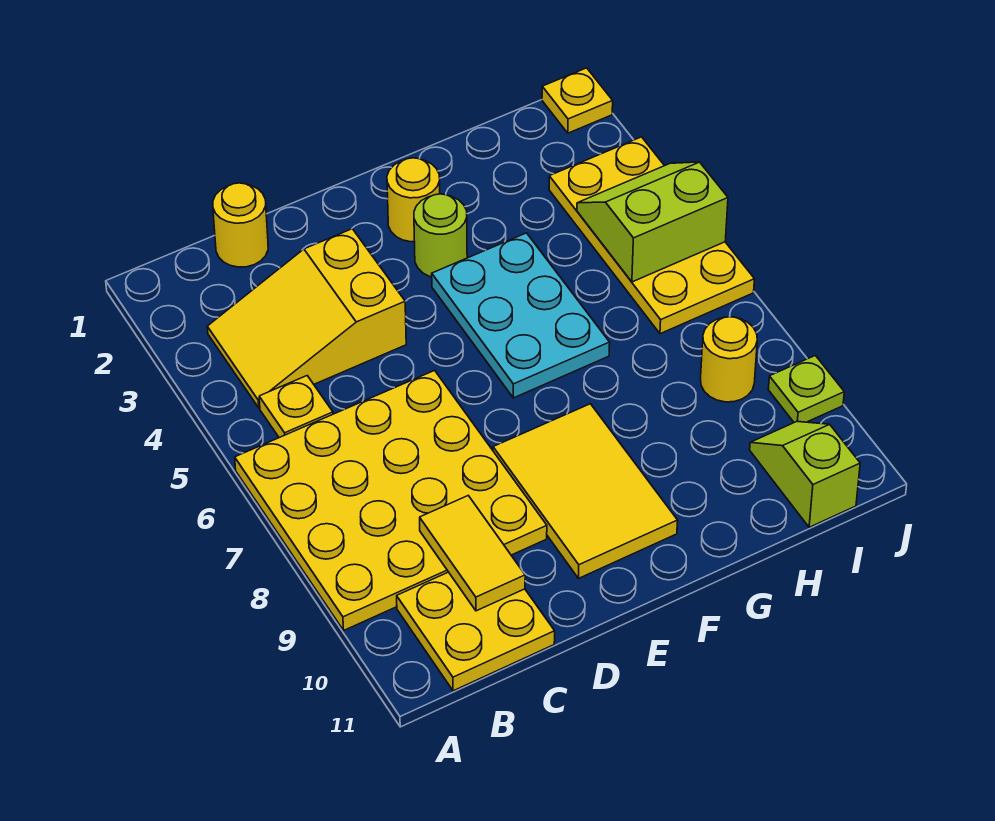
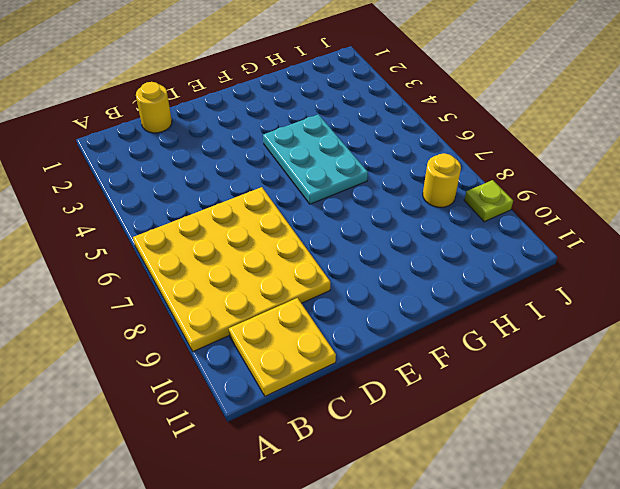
none -> yellow slope B3:D4 level 1 top D
none -> yellow plate B5 level 1
none -> yellow tile E8:F10 level 1

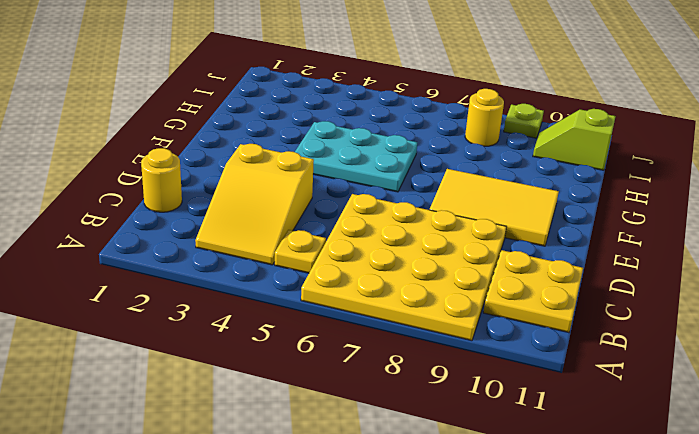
none -> yellow round brick F2 level 1
none -> lime round brick F3 level 1
none -> yellow plate I3:J6 level 1

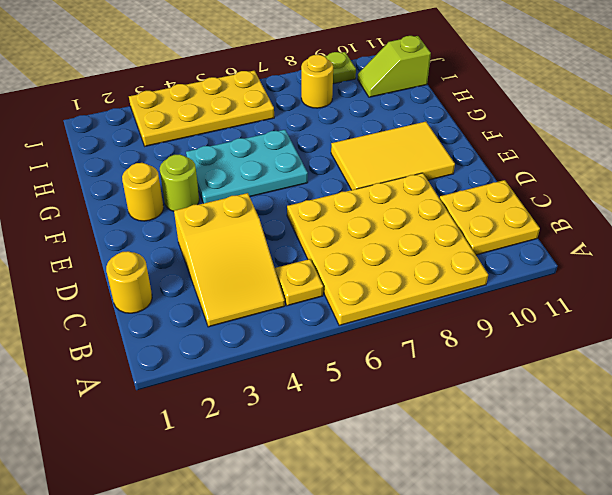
none -> yellow plate J1 level 1
none -> yellow tile C9:C10 level 2
none -> lime slope I4:J5 level 2 top 5

